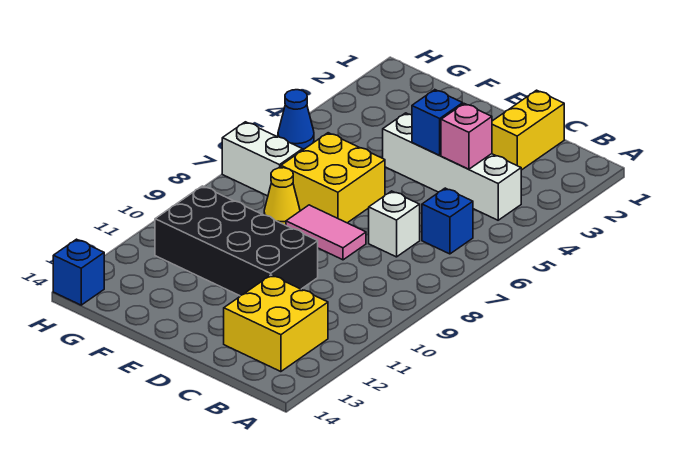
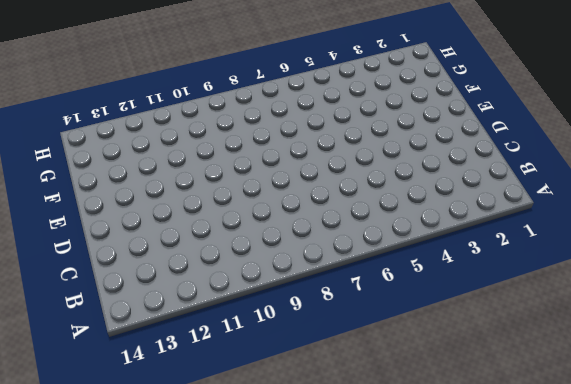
none -> white brick B4:E4 level 1
none -> blue brick B6 level 1
none -> yellow brick B12:C13 level 1

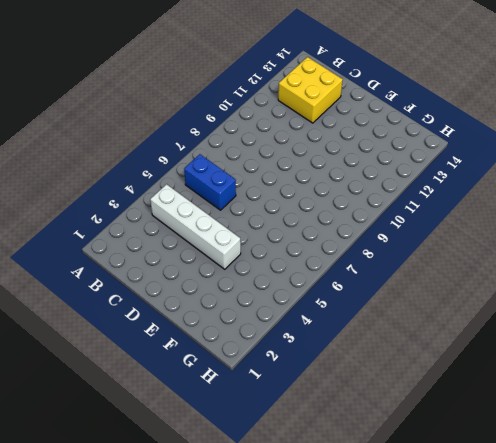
blue brick B6:C6 level 1 -> blue brick B6 level 1
none -> yellow brick C1:C2 level 1
none -> white brick C7 level 1
none -> pink tile D8:E8 level 1

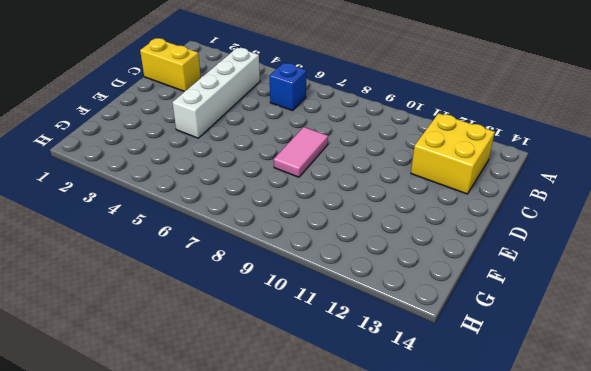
none -> white brick C7 level 1
none -> black brick D10:G11 level 1
none -> yellow brick E6:F7 level 1

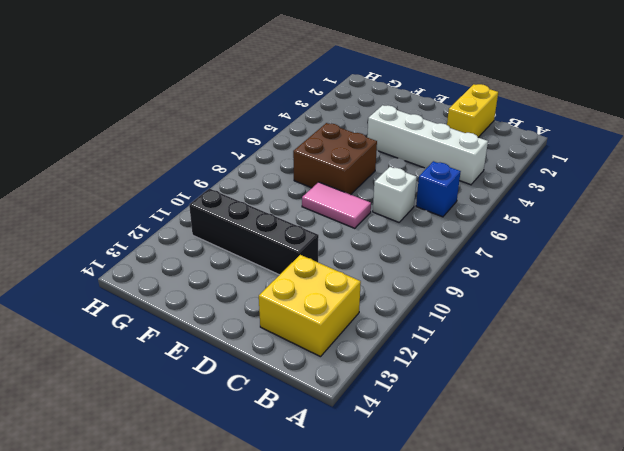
black brick D11:G11 level 1 -> black brick D10:G11 level 1
brown brick E6:F7 level 1 -> yellow brick E6:F7 level 1
none -> yellow cone F8 level 1
none -> white brick G7:H7 level 1
none -> blue cone H5 level 1

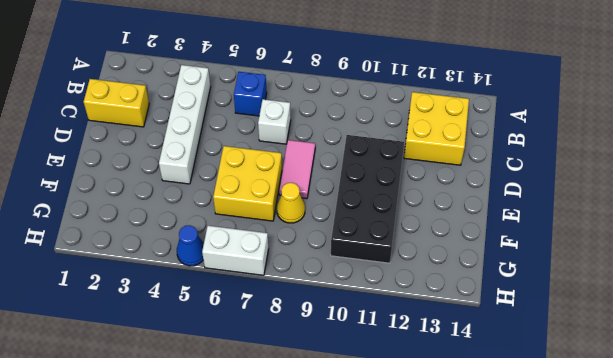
white brick H6:H7 level 1 -> white brick G7:H7 level 1
none -> blue brick H14 level 1
none -> pink brick C4 level 2
none -> blue brick D4 level 2

